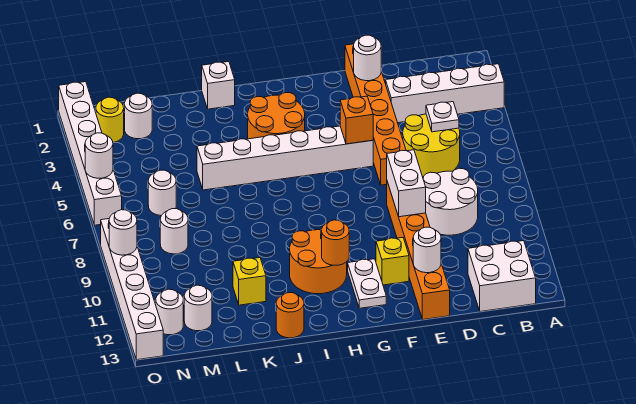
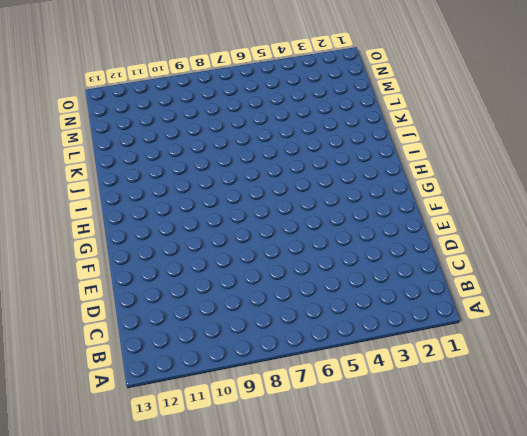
none -> white brick A3:D3 level 1
none -> white brick B12:C13 level 1
none -> yellow round brick C5:D6 level 1
none -> white round brick C8:D9 level 1

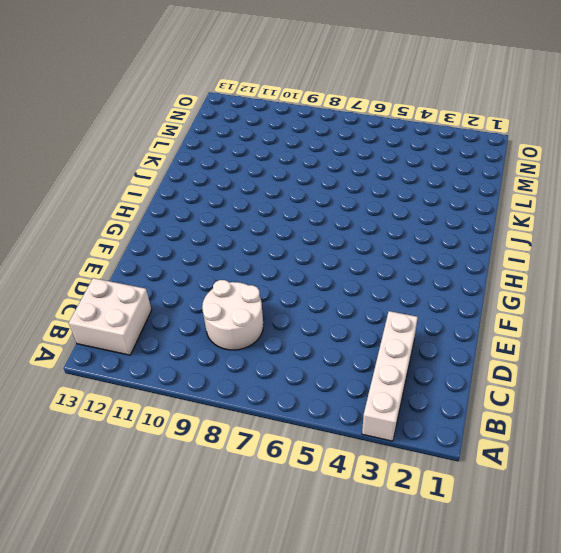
none -> yellow round brick C5:D6 level 1
none -> orange brick E1:E6 level 1
none -> orange brick E8:E13 level 1
none -> white brick F5:K5 level 1

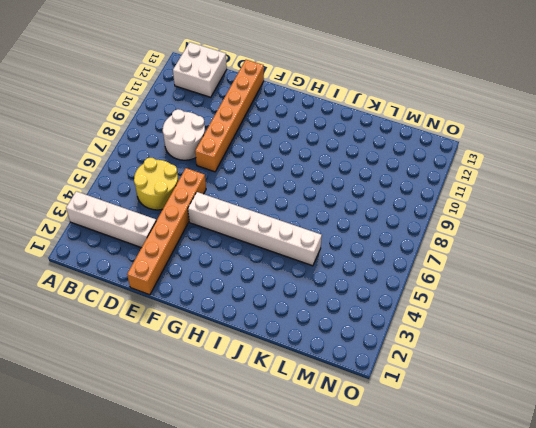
none -> yellow brick F11 level 1
none -> white plate G11:G12 level 1
none -> orange round brick H3:I4 level 1
none -> orange round brick H10:I11 level 1

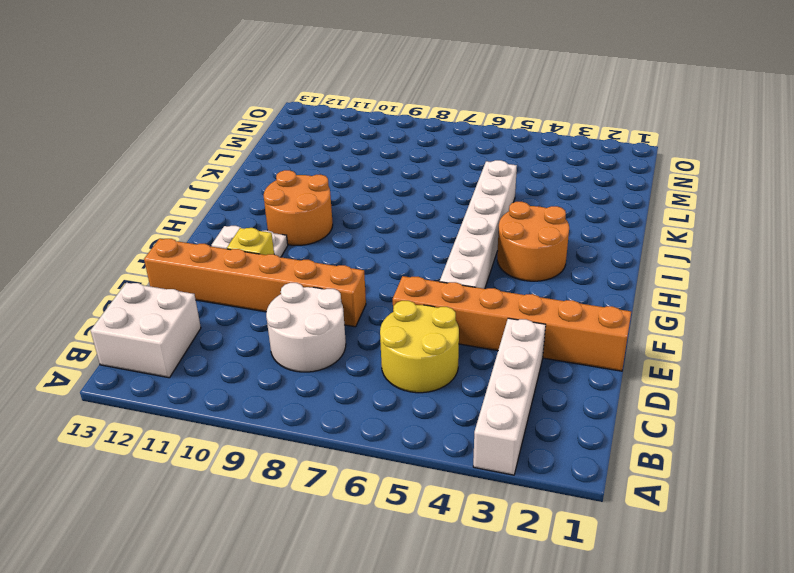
none -> white brick J1 level 1
none -> orange round brick J13 level 1
none -> yellow brick K11 level 1
none -> white round brick M2 level 1

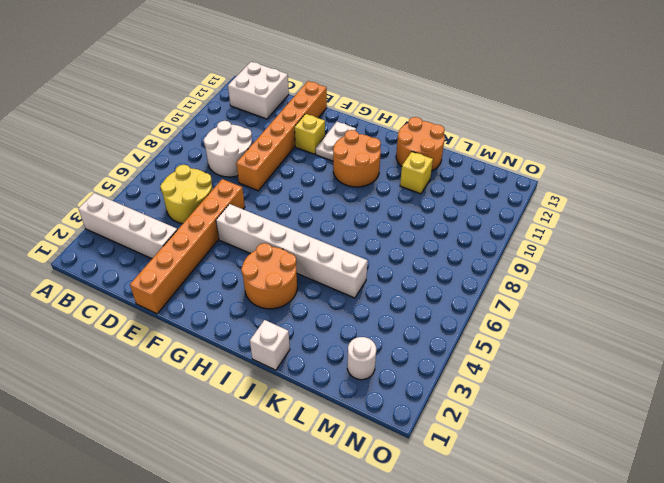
orange round brick J12:K13 level 1 -> orange round brick J13 level 1
none -> white round brick M6 level 1
none -> white round brick M8 level 1
none -> white round brick M12 level 1
none -> yellow round brick N2 level 1

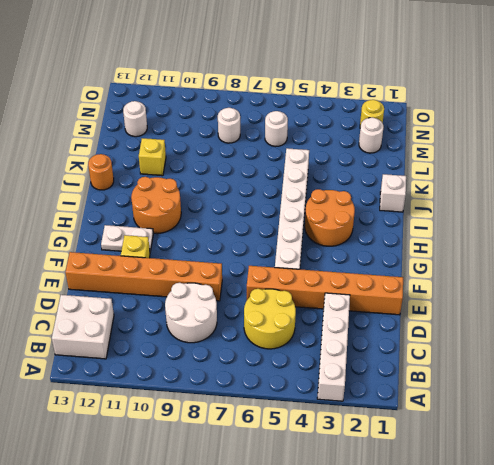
none -> white round brick N12 level 1
none -> white brick O1:O6 level 1
none -> white brick O8:O13 level 1
none -> white plate C5 level 2

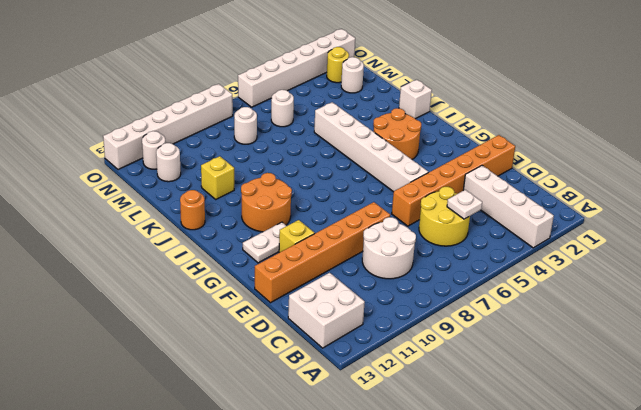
none -> white round brick E2 level 2
none -> white brick E8:E9 level 2
none -> white round brick E12 level 2
none -> orange brick F5 level 2

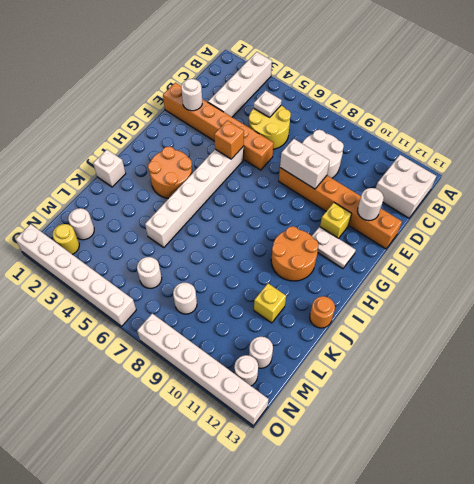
none -> orange round brick H11 level 2
none -> white round brick O5 level 2
none -> white round brick O9 level 2

